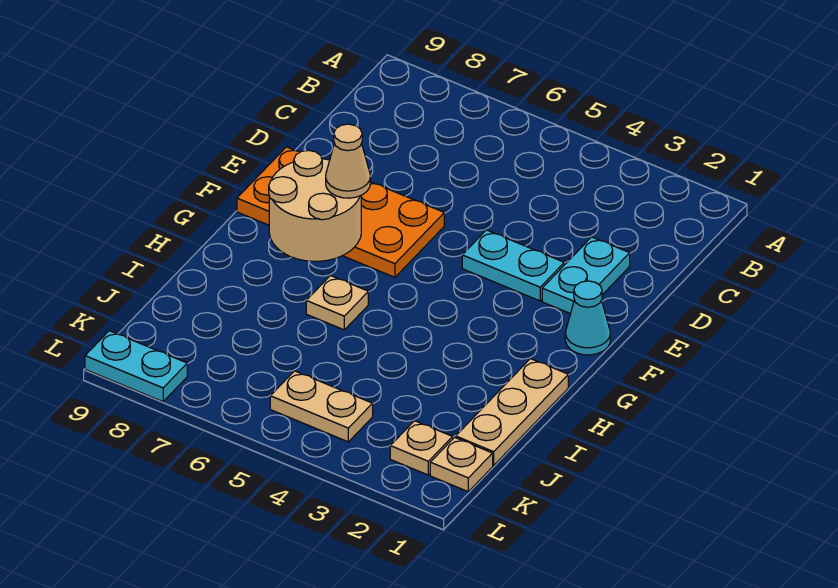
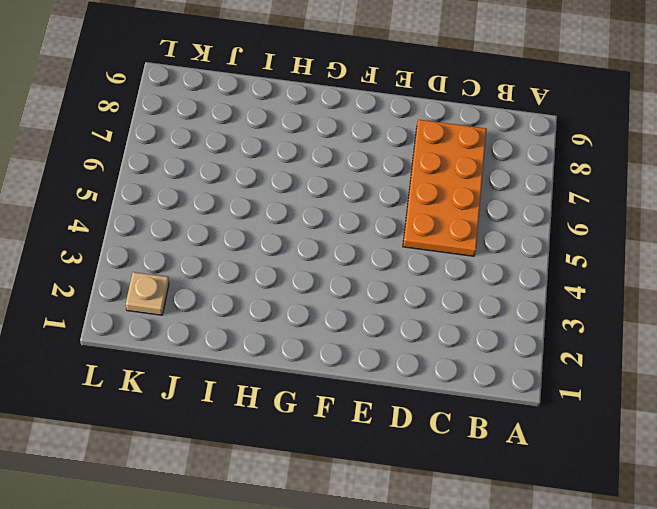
orange plate C5:D8 level 1 -> orange plate E6:F9 level 1
none -> cyan plate D2:E2 level 1
none -> cyan plate E3:E4 level 1
none -> cyan cone F1 level 1

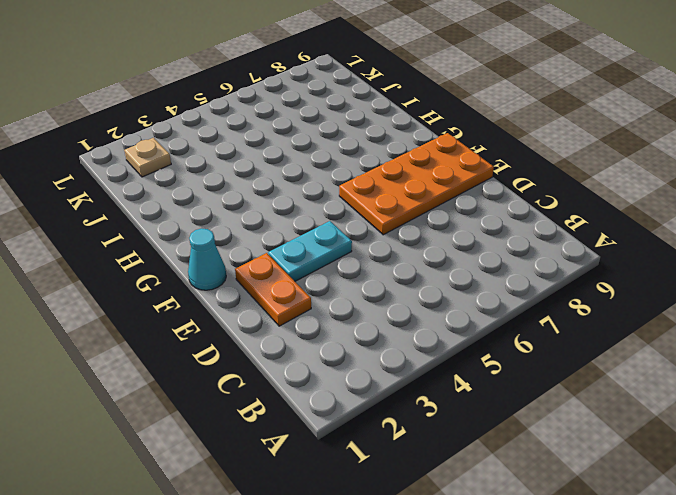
orange plate D2:E2 level 1 -> cyan plate D2:E2 level 1
none -> tan plate H1:J1 level 1
none -> tan plate H6 level 1
none -> tan plate K1 level 1

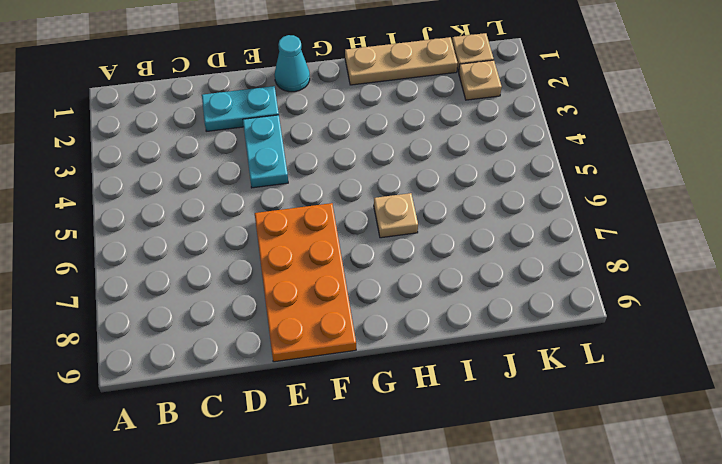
none -> tan plate K4:K5 level 1
none -> cyan plate L8:L9 level 1
none -> tan round brick F7:G8 level 2

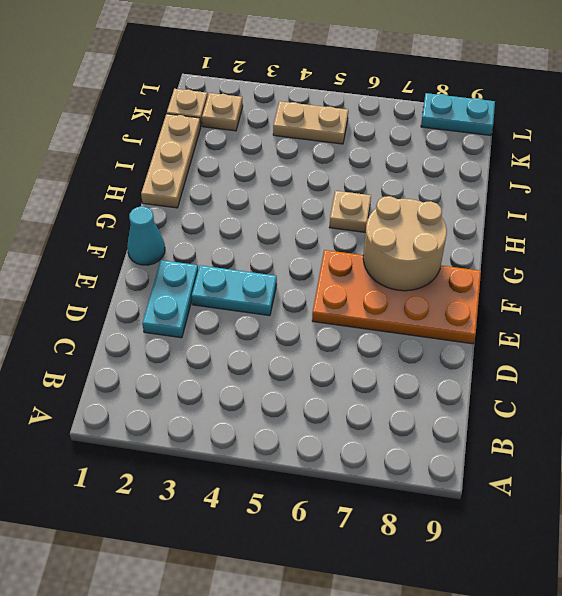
none -> tan cone F7 level 3

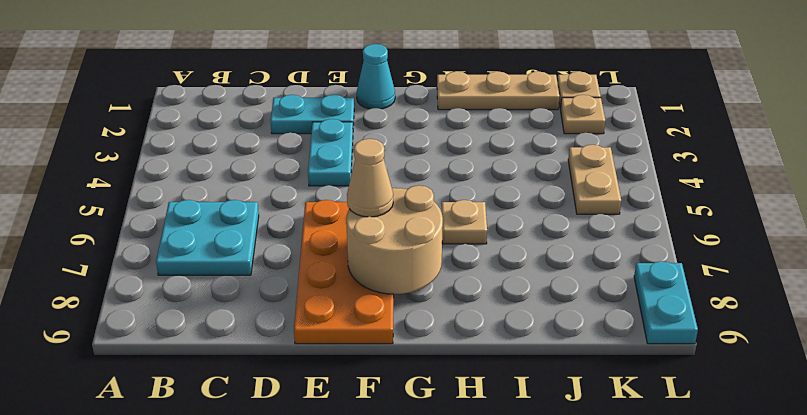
cyan plate B6:C7 level 1 -> none

